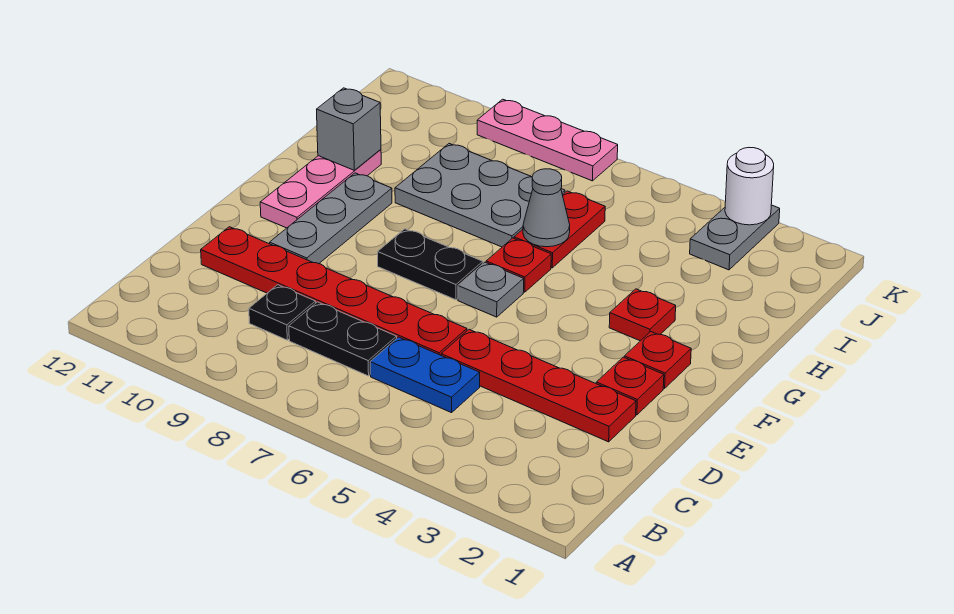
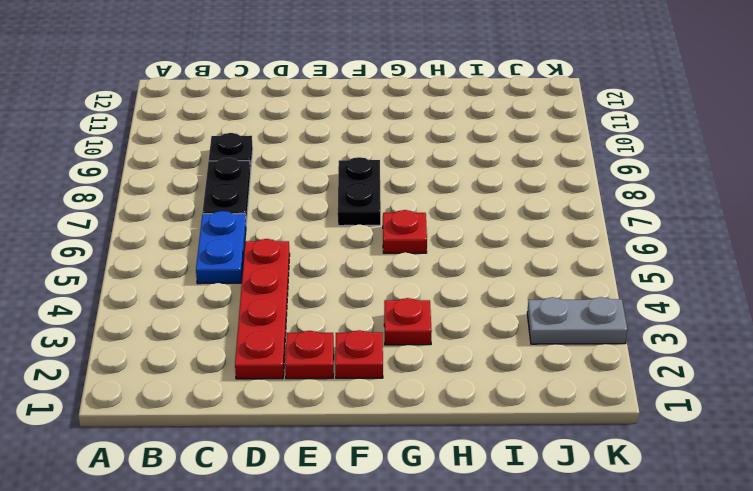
none -> red plate D6:D11 level 1
none -> grey plate E10:G10 level 1
none -> grey plate F6 level 1

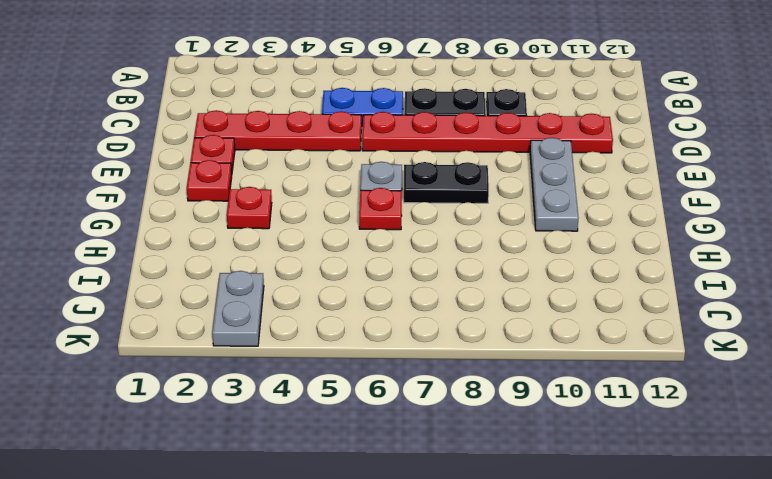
none -> pink plate F11:H11 level 1
none -> red plate H6:I6 level 1
none -> grey plate H7:I9 level 1

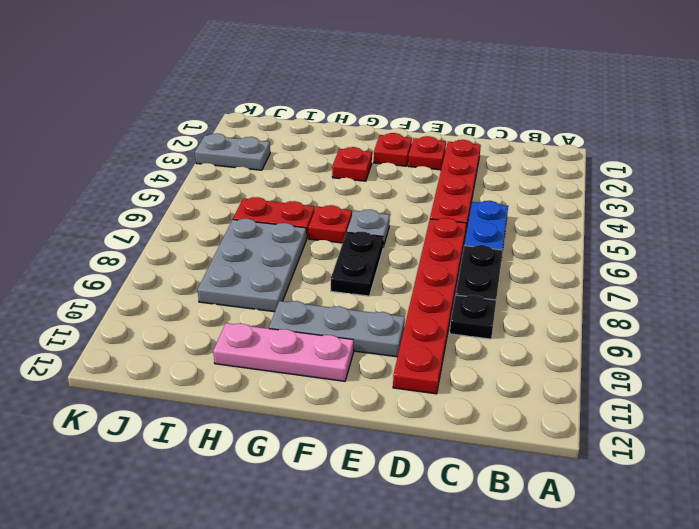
none -> pink plate K7:K9 level 1
none -> grey cone H6 level 2
none -> grey brick H11 level 2

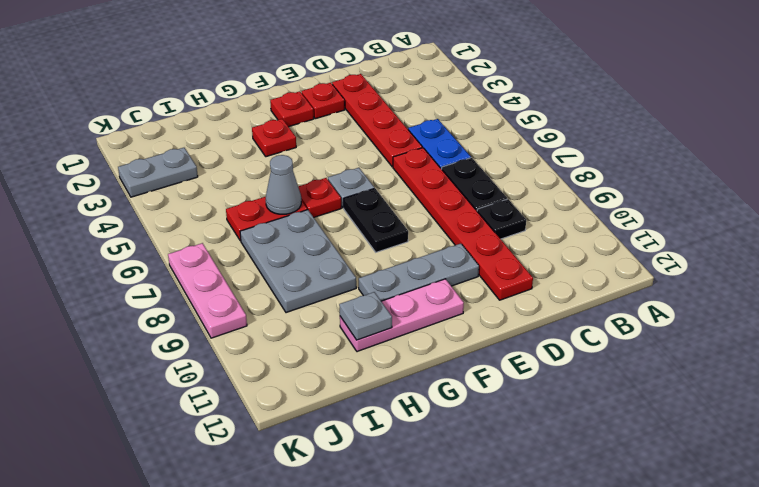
grey plate H11 level 2 -> grey brick H11 level 2
none -> white round brick K3 level 2

